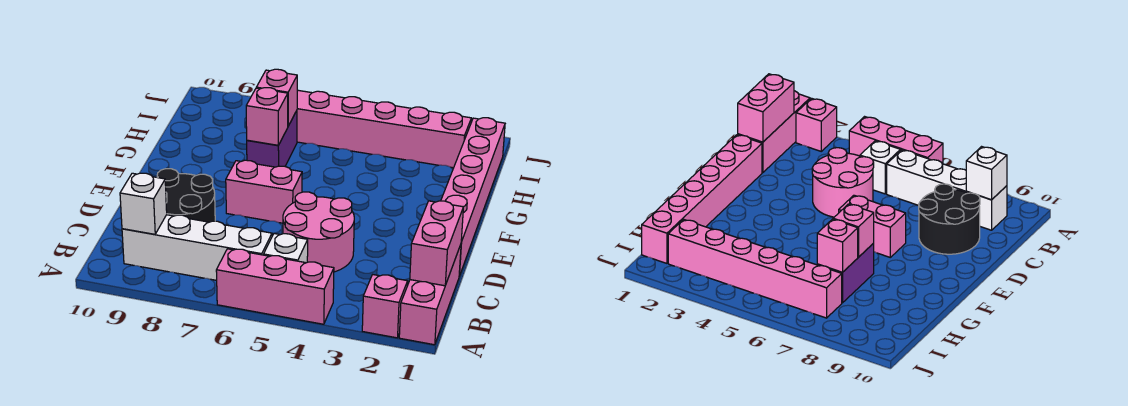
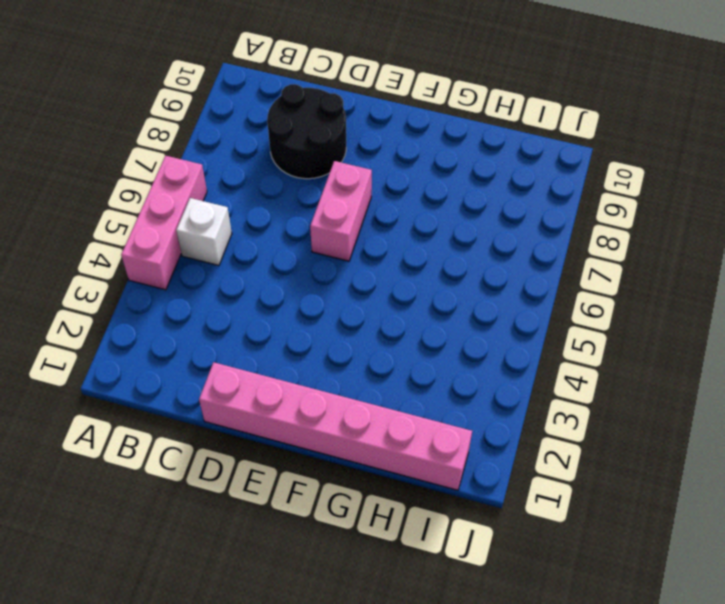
none -> pink brick A1:C1 level 1
none -> pink brick A2 level 1
none -> white brick B6:B9 level 1

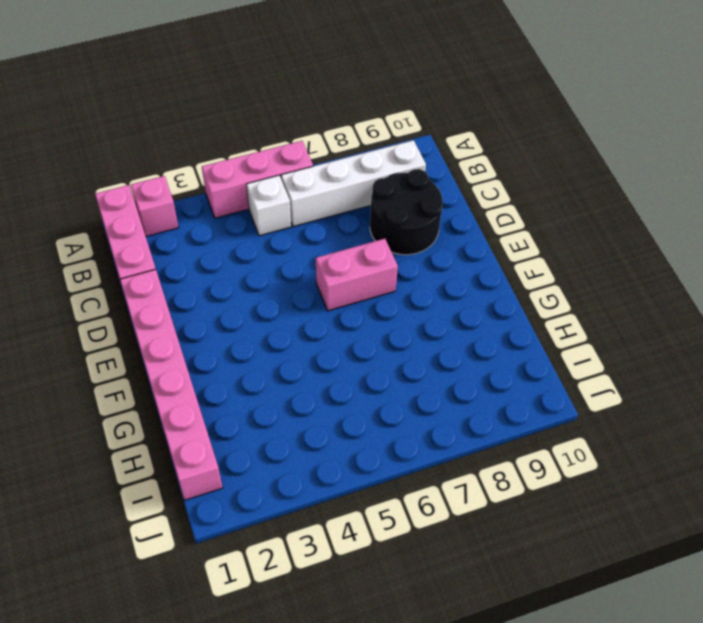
none -> pink round brick C4:D5 level 1
none -> purple brick G7:H7 level 1
none -> pink brick I2:I7 level 1

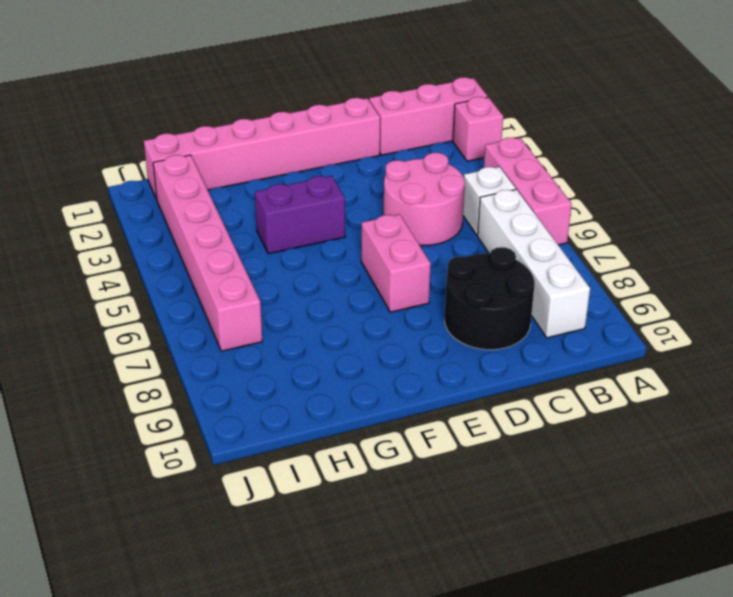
purple brick F4:G4 level 1 -> purple brick G7:H7 level 1
none -> pink brick B1:C1 level 2
none -> white brick B9 level 2
none -> pink brick G7 level 2

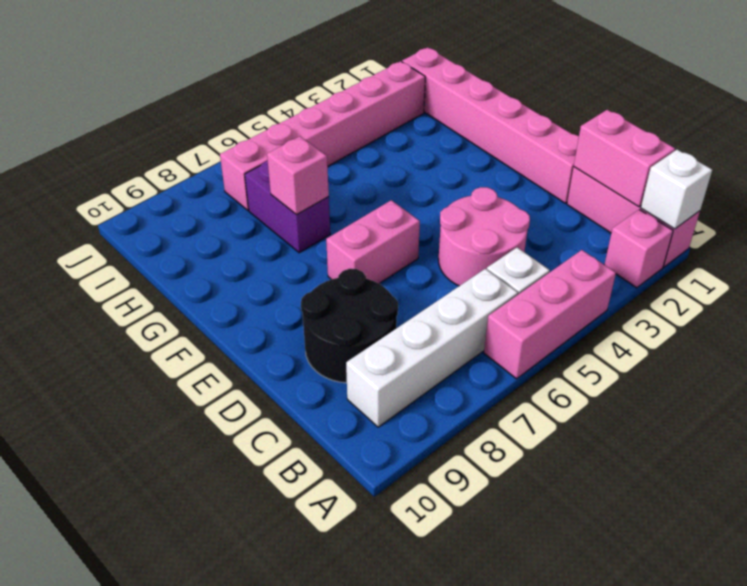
white brick A1 level 2 -> white brick B9 level 2
none -> pink brick H7 level 2

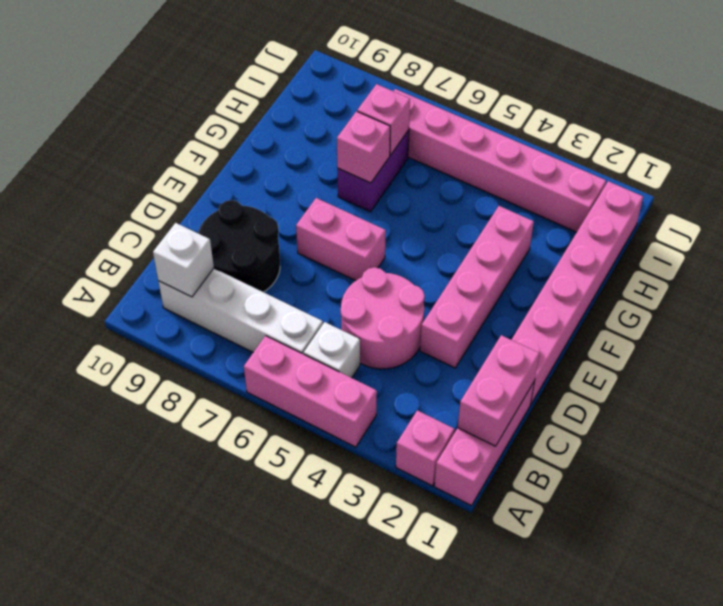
pink brick D3:G3 level 1 -> none

